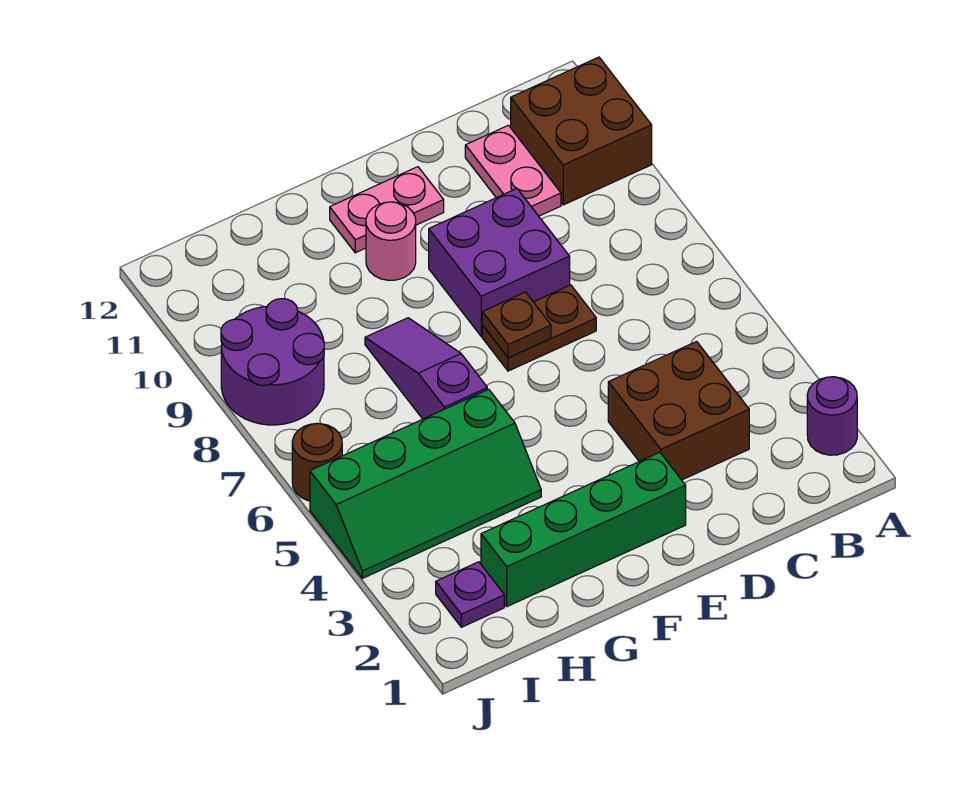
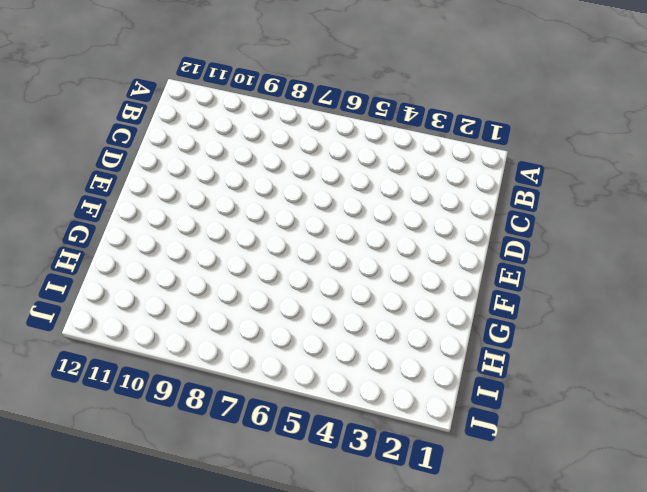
none -> purple round brick A2 level 1
none -> brown brick A10:B11 level 1
none -> brown brick C3:D4 level 1

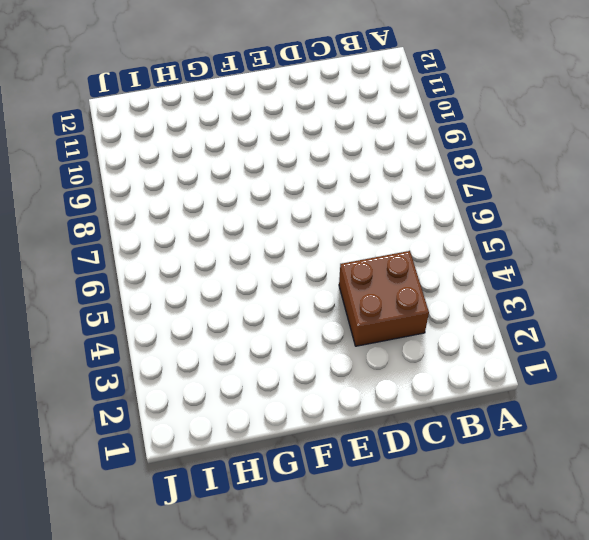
none -> purple round brick A2 level 1
none -> brown brick A10:B11 level 1
none -> pink plate C10:C11 level 1

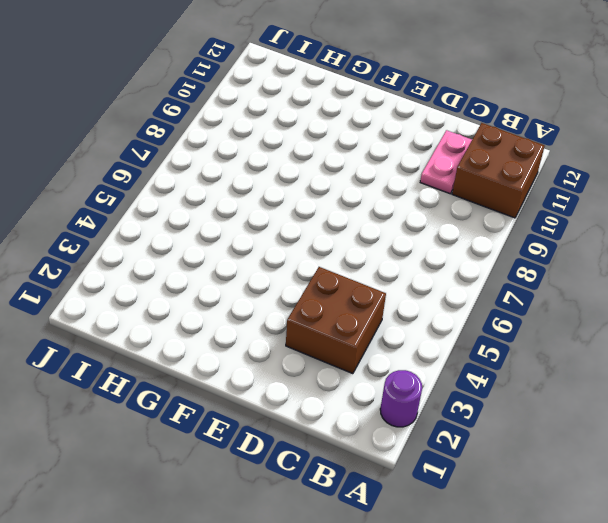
none -> brown plate D7:E7 level 1
none -> purple brick D8:E9 level 1
none -> green brick E2:H2 level 1

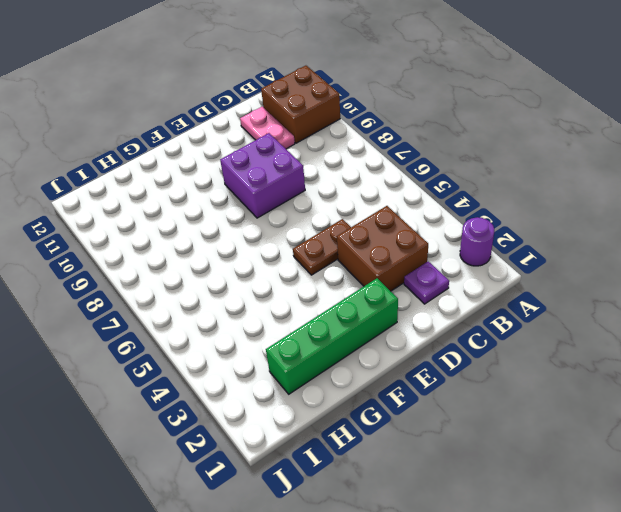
purple plate C2 level 1 -> purple plate I2 level 1
brown plate D5:E5 level 1 -> brown plate D7:E7 level 1
none -> pink plate E11:F11 level 1
none -> pink round brick F10 level 1
none -> green slope G4:J5 level 1 top 5

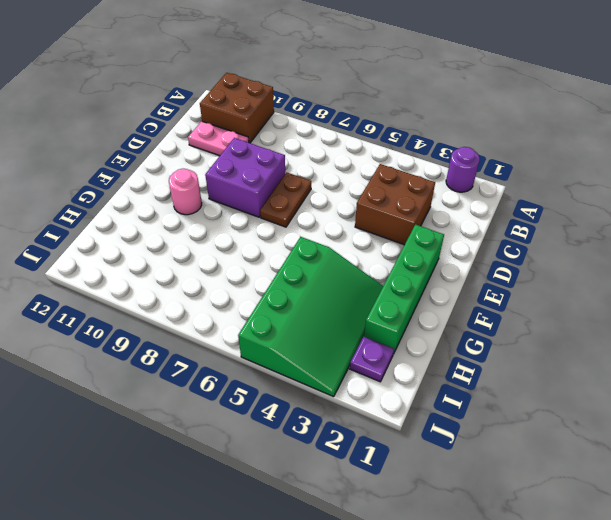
green slope G3:J5 level 1 top 5 -> green slope G4:J5 level 1 top 5
none -> pink plate E11:F11 level 1
none -> purple slope G6:G8 level 1 top 6
none -> purple round brick I8:J9 level 1

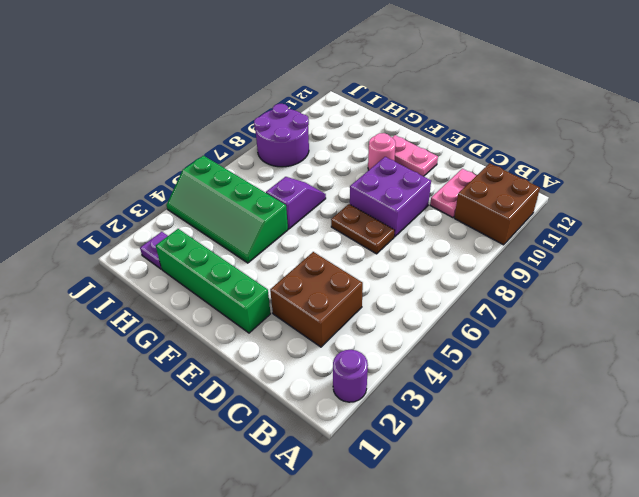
purple slope G6:G7 level 1 top 6 -> purple slope G6:G8 level 1 top 6
none -> brown round brick J6 level 1
none -> brown plate E7 level 2

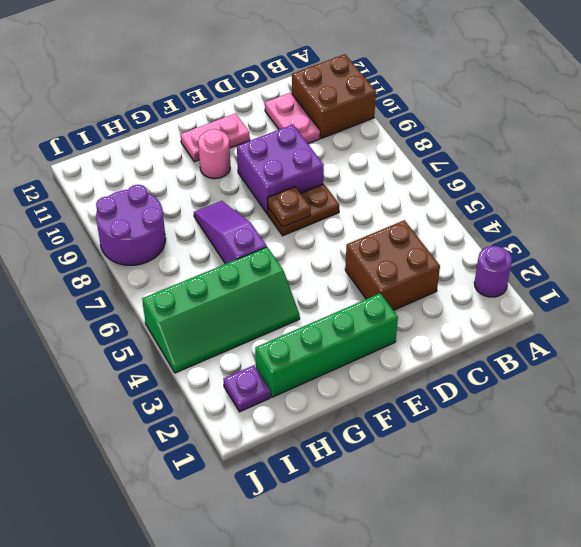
none -> brown round brick J6 level 1

